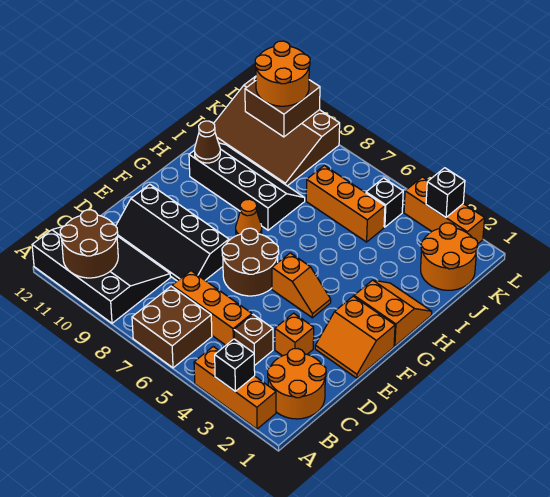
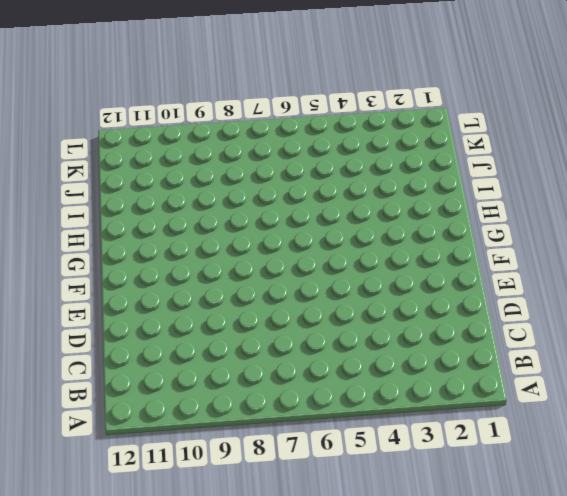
none -> orange brick A2:A4 level 1
none -> brown brick A6:B7 level 1
none -> black slope A9:C12 level 1 top A

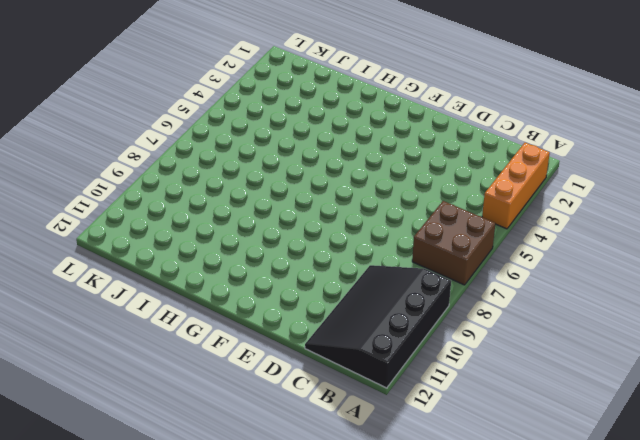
none -> orange round brick B1:C2 level 1
none -> brown brick C4 level 1
none -> orange brick C5:C7 level 1

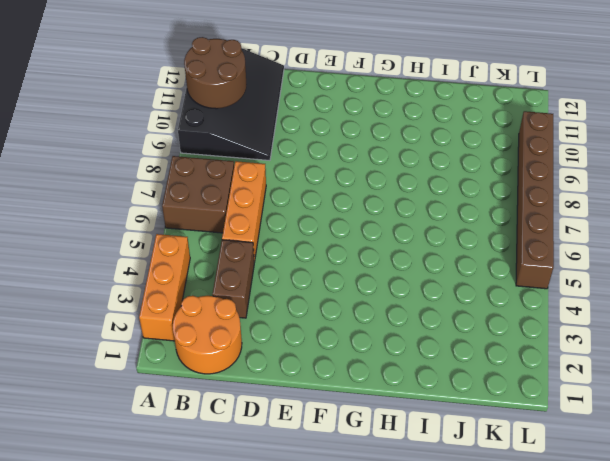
brown brick C3:C4 level 1 -> brown brick C4 level 1
brown brick L5:L10 level 1 -> brown slope J9:L12 level 1 top L
none -> orange brick D3 level 1
none -> black slope D8:E11 level 1 top E
none -> orange slope E1:F2 level 1 top F

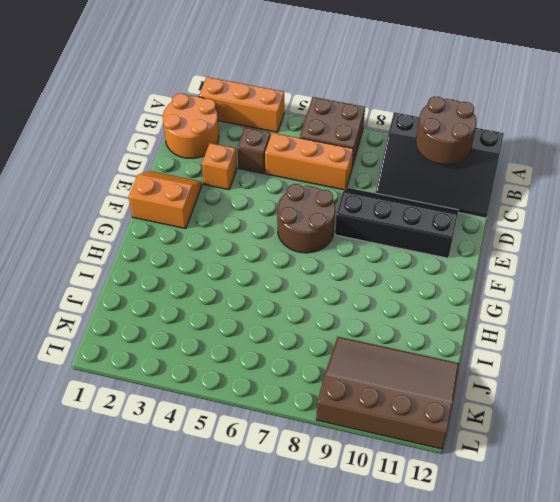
none -> orange slope F4:F5 level 1 top 5
none -> orange slope G1:H2 level 1 top G
none -> orange cone G8 level 1

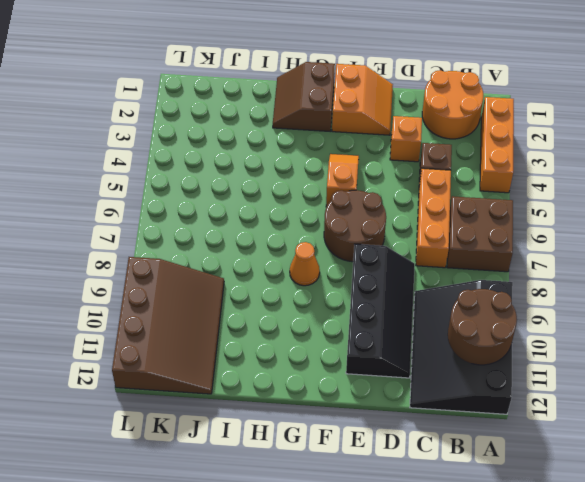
brown slope G1:H2 level 1 top G -> orange slope G1:H2 level 1 top G
none -> black slope H8:I11 level 1 top H
none -> orange round brick J1:K2 level 1
none -> orange brick J5:J7 level 1

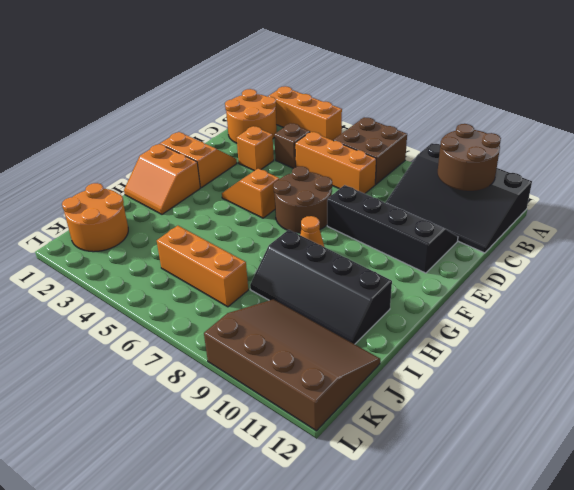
none -> black brick K5 level 1
none -> orange brick L2:L4 level 1
none -> black brick A3 level 2

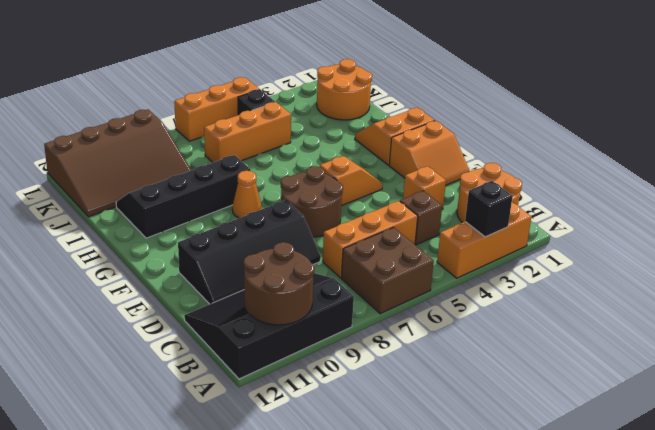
orange brick L5:L7 level 1 -> orange brick L2:L4 level 1
none -> brown cone H11 level 2
none -> brown brick K10:L11 level 2
none -> black brick L3 level 2

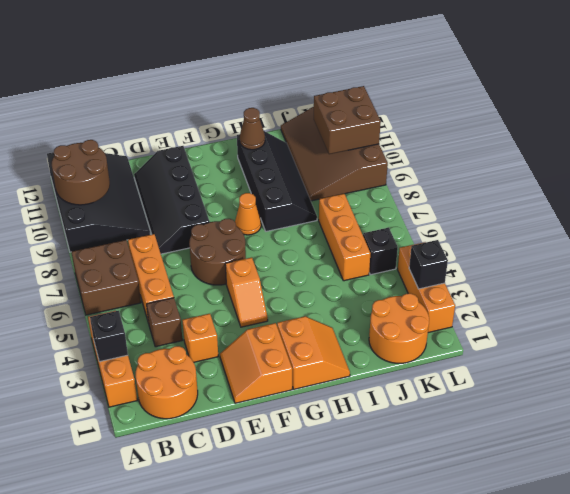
none -> orange round brick K10:L11 level 3

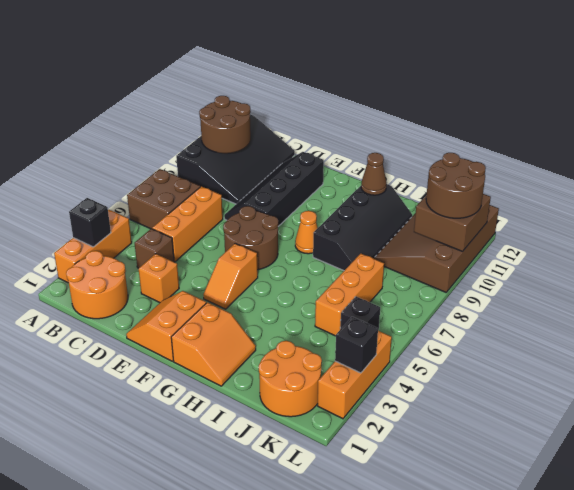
brown round brick K10:L11 level 3 -> orange round brick K10:L11 level 3

